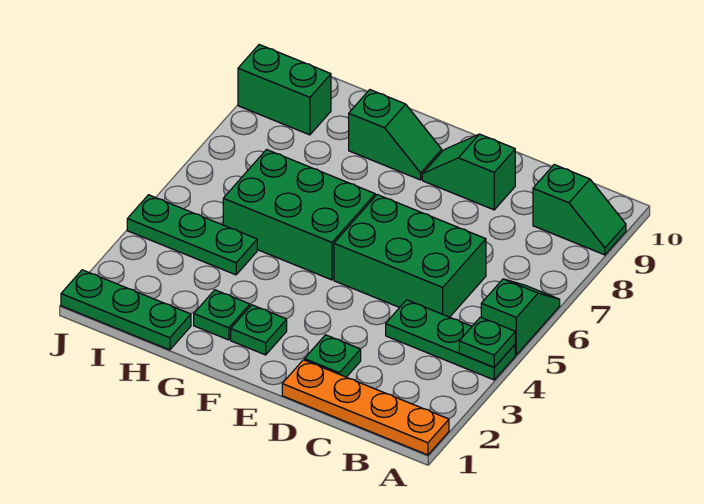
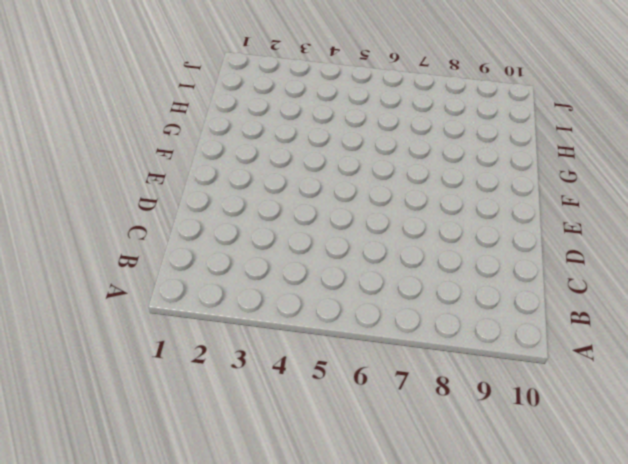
none -> orange plate A1:D1 level 1
none -> green plate A4:C4 level 1
none -> green slope A5:A6 level 1 top 5

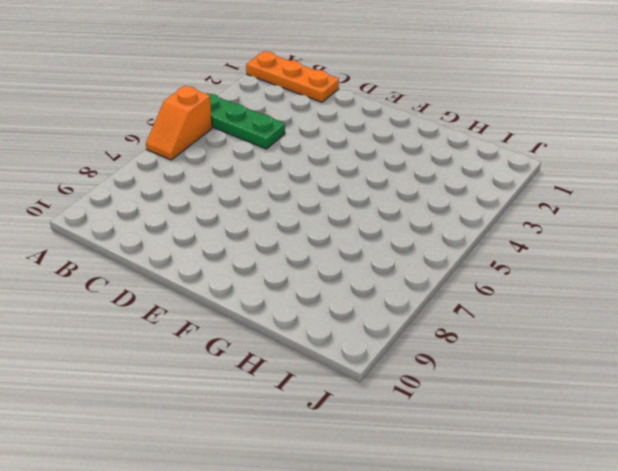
orange plate A1:C1 level 1 -> orange plate A1:D1 level 1
orange slope A5:A6 level 1 top 5 -> green slope A5:A6 level 1 top 5
none -> green slope A9:B9 level 1 top B
none -> green brick C5:E6 level 1
none -> green plate D2 level 1

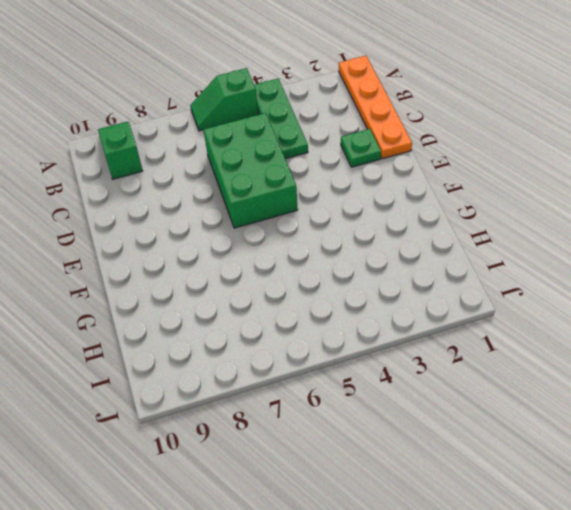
none -> green slope D9:E9 level 1 top D
none -> green plate F2 level 1
none -> green brick F5:H6 level 1

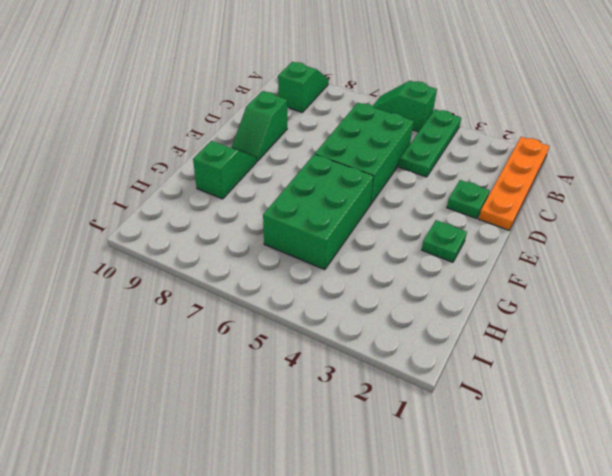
none -> green plate G2 level 1
none -> green plate H1:J1 level 1
none -> green plate H4:J4 level 1

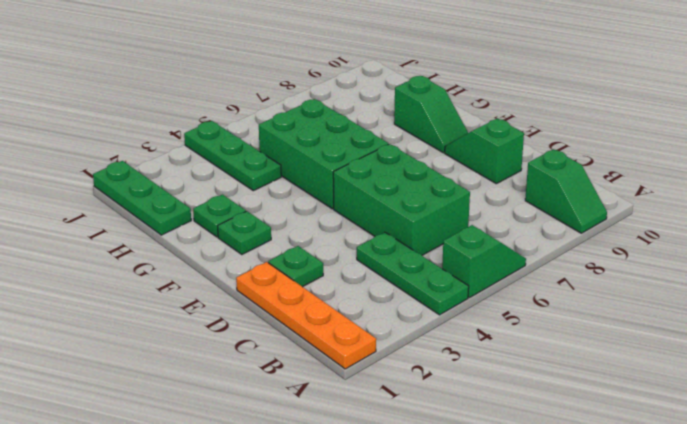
none -> green brick I9:J9 level 1
none -> green plate A4 level 2

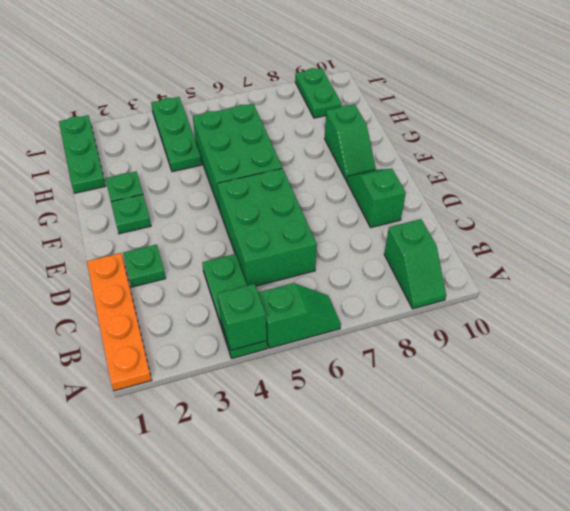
green brick A4 level 2 -> green plate A4 level 2
green plate I9:J9 level 1 -> green brick I9:J9 level 1

